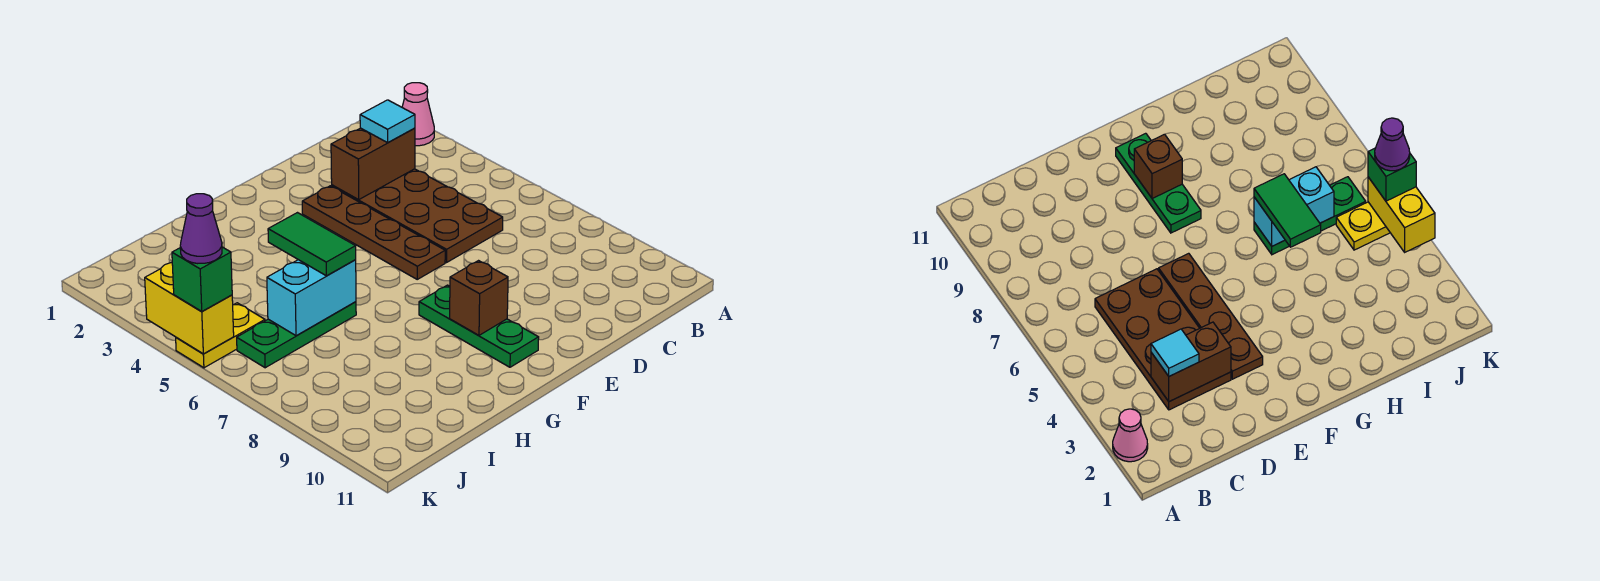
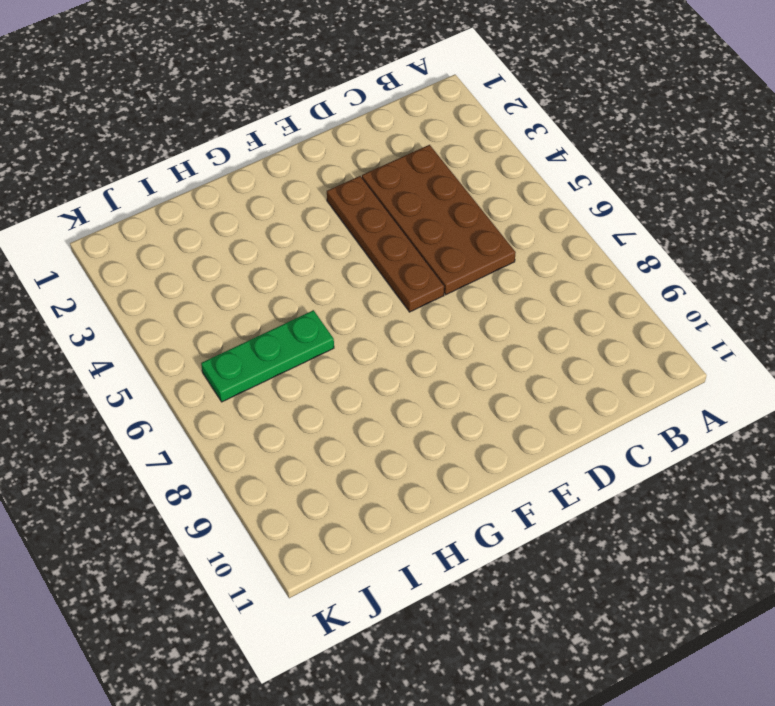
none -> pink cone A2 level 1
none -> green plate F8:F10 level 1
none -> yellow plate J5:K5 level 1

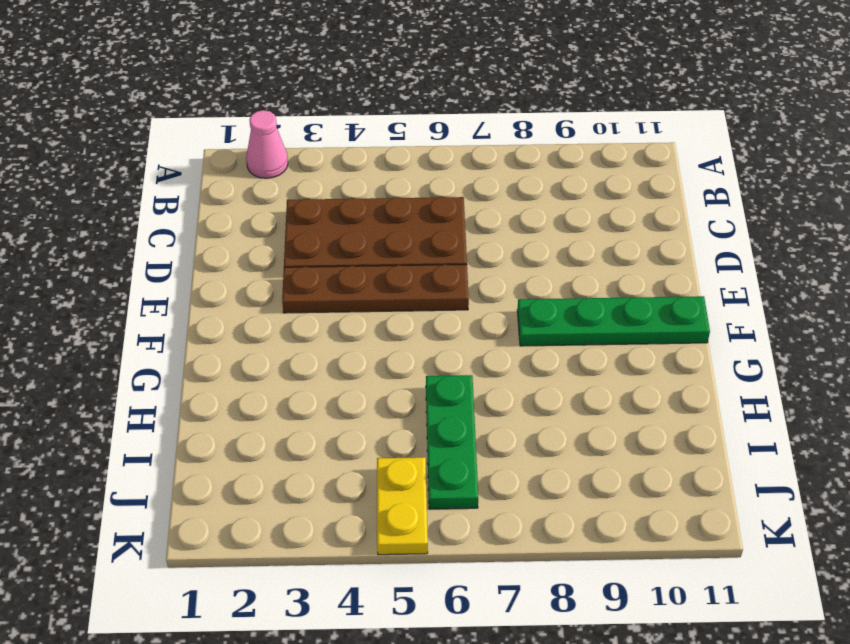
green plate F8:F11 level 1 -> green plate F8:F10 level 1
none -> brown brick C3:D3 level 2
none -> brown brick F9 level 2
none -> cyan brick H6:I6 level 2

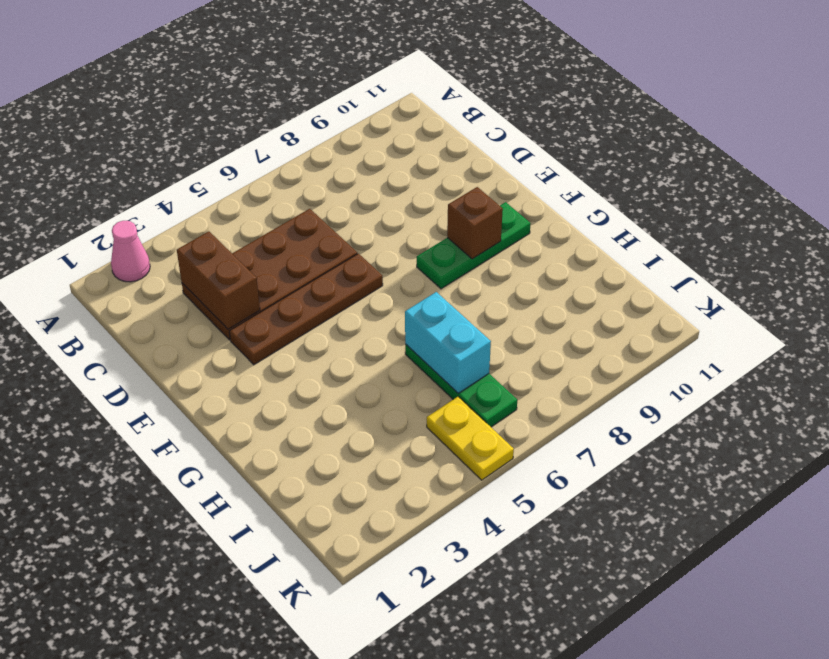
none -> yellow brick K4:K5 level 2
none -> cyan tile C3 level 3
none -> green tile H5:H6 level 3

